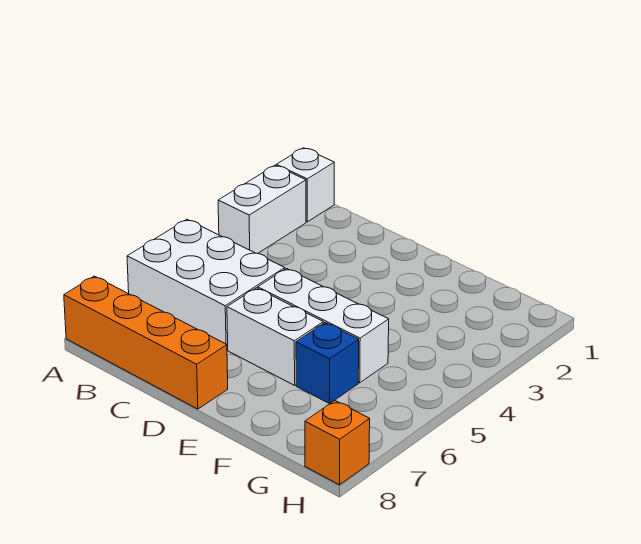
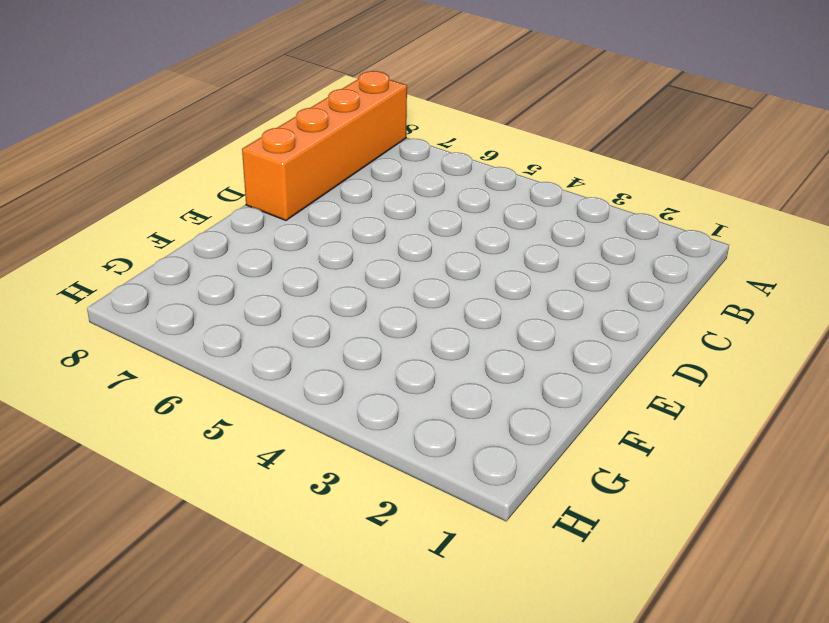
none -> white brick A1 level 1
none -> white brick A2:A3 level 1

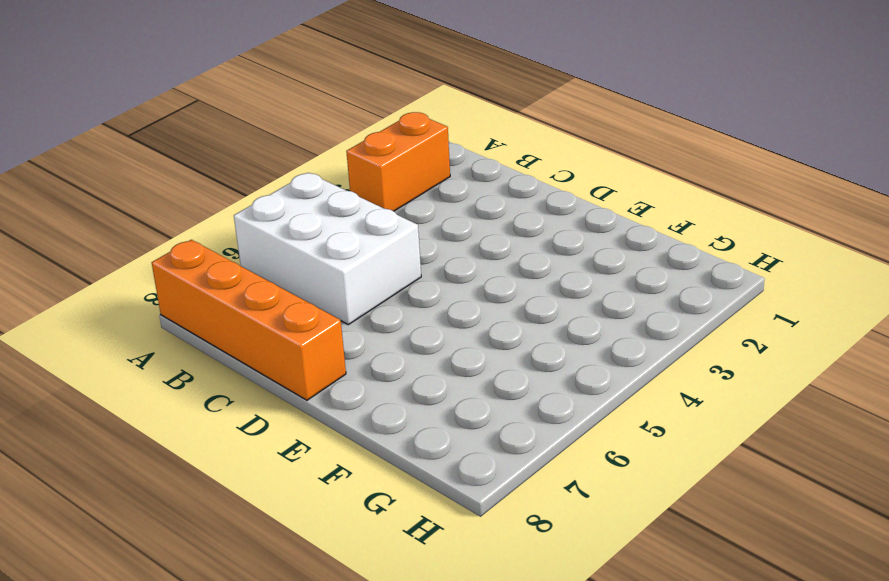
orange brick A2:A3 level 1 -> white brick A2:A3 level 1
none -> white brick A1 level 1
none -> white brick D5:F5 level 1

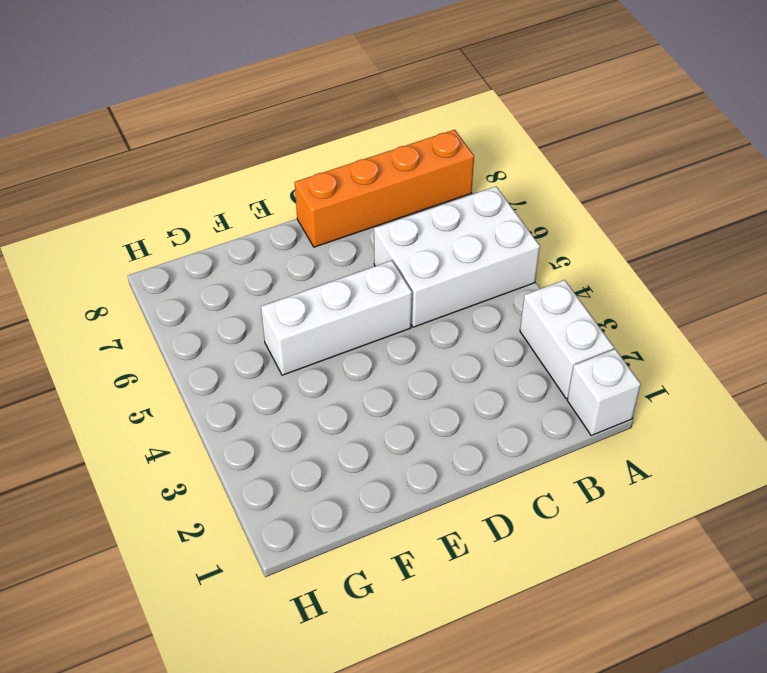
none -> white brick D6:E6 level 1
none -> blue brick F6 level 1

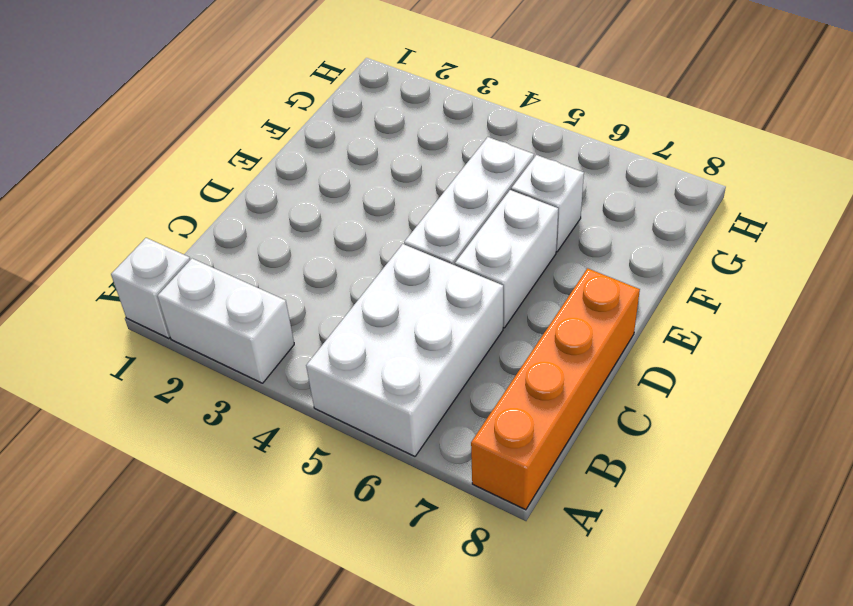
white brick F6 level 1 -> blue brick F6 level 1
none -> orange brick H8 level 1

